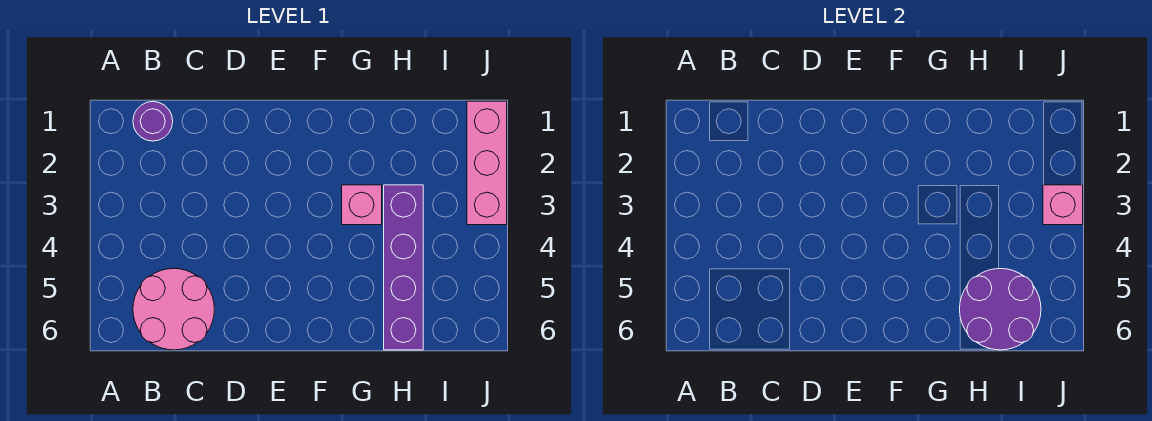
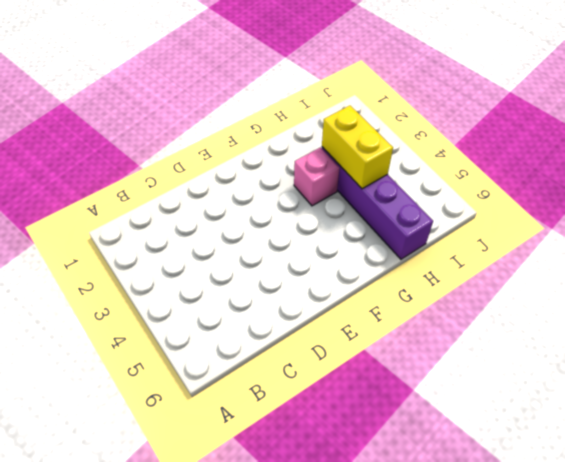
yellow brick H3:H4 level 2 -> none
none -> purple round brick B1 level 1
none -> pink round brick B5:C6 level 1

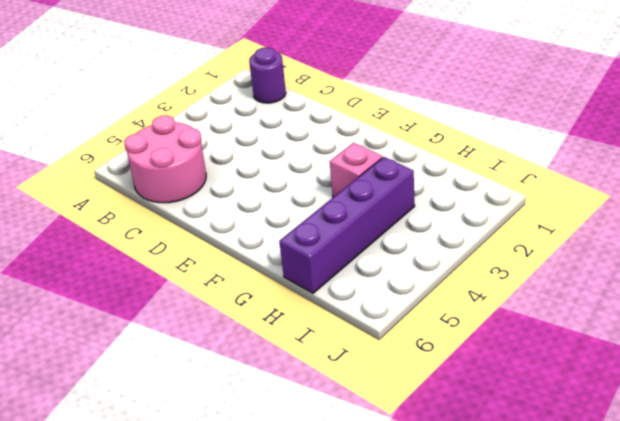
none -> pink brick J1:J3 level 1
none -> purple round brick H5:I6 level 2

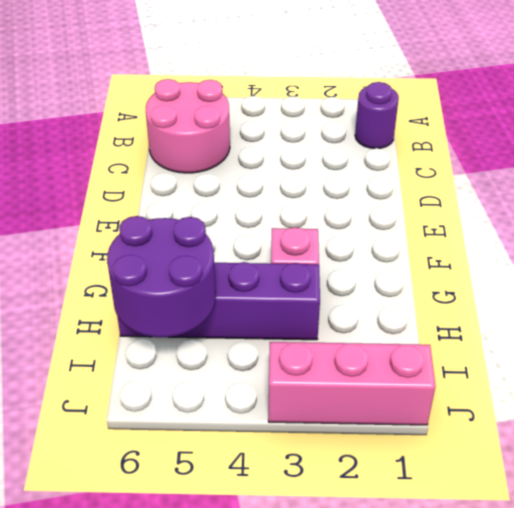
none -> pink brick J3 level 2

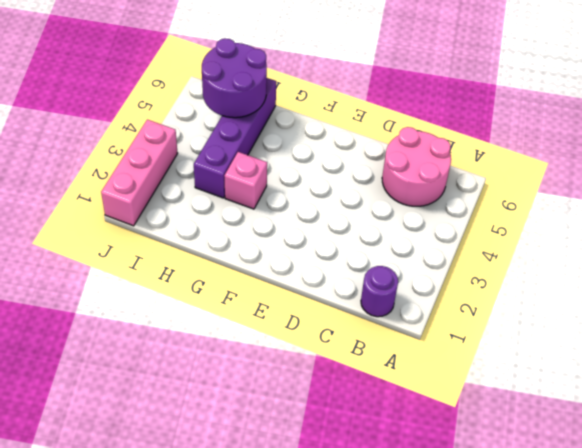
none -> pink brick J3 level 2

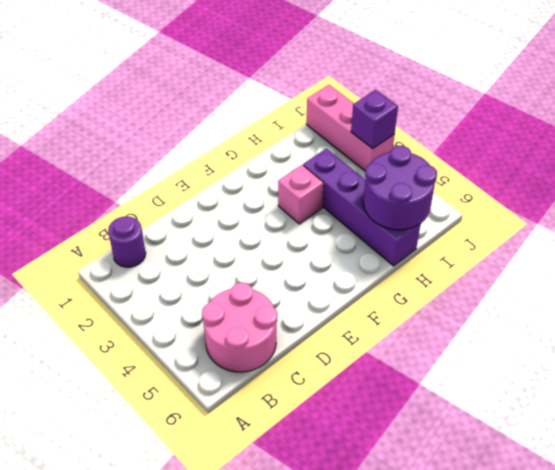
purple brick J3 level 2 -> pink brick J3 level 2

